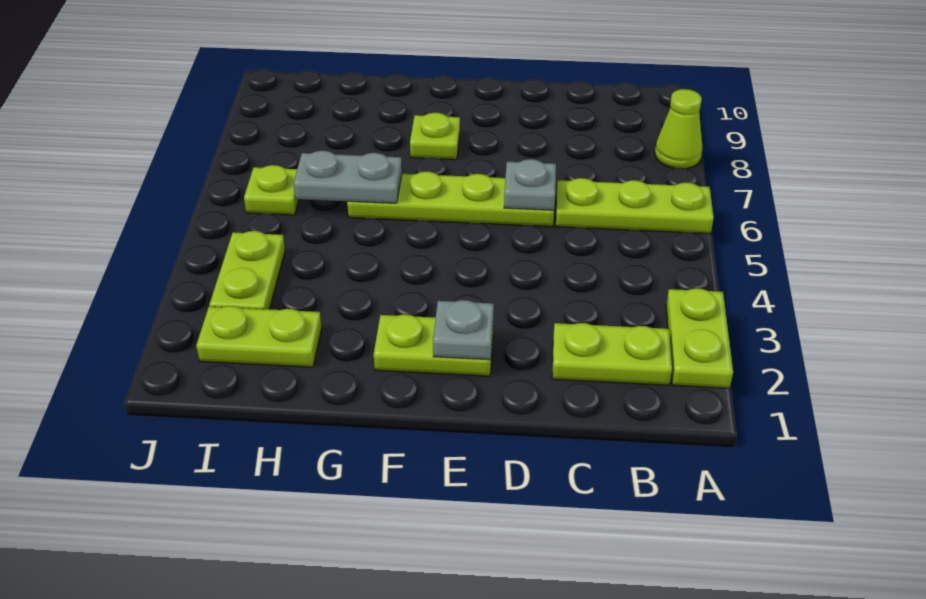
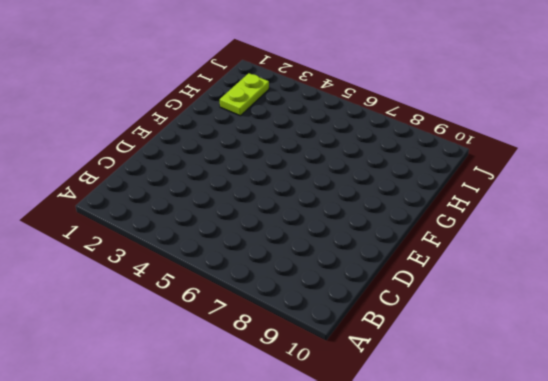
none -> lime plate A2:A3 level 1
none -> lime plate A6:C6 level 1
none -> lime cone A8 level 1

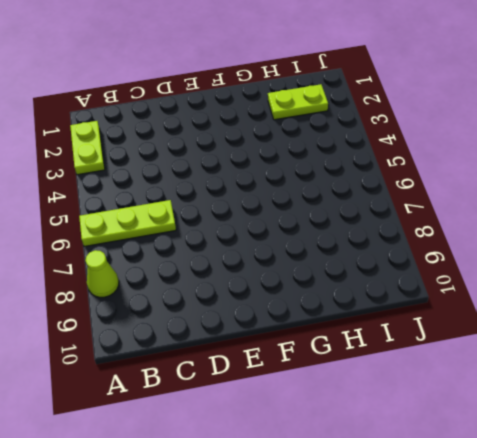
none -> lime plate B2:C2 level 1
none -> lime plate D6:G6 level 1
none -> lime plate E2:F2 level 1

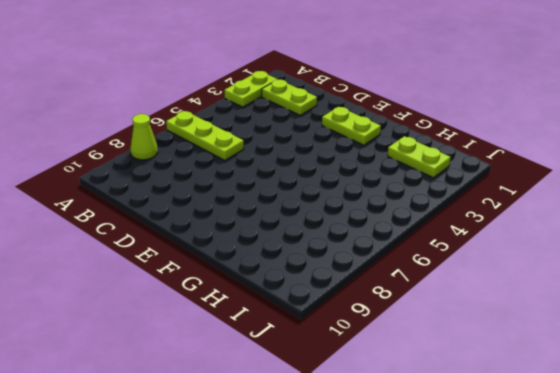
none -> lime plate D6:G6 level 1
none -> lime plate F8 level 1
none -> lime plate I3:I4 level 1

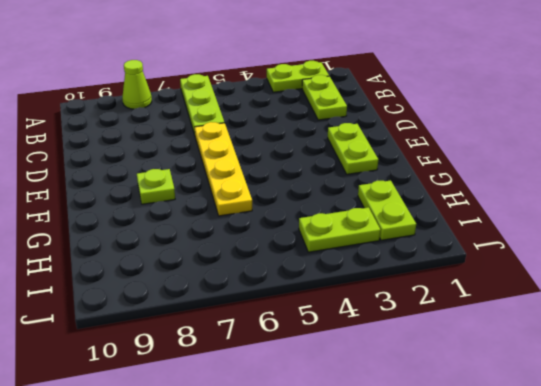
yellow plate D6:G6 level 1 -> lime plate D6:G6 level 1
none -> lime plate I6 level 1
none -> grey plate D6 level 2
none -> grey plate E2 level 2

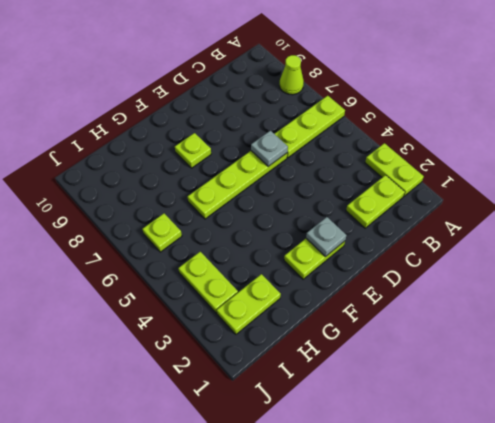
none -> grey plate G6:H6 level 2

